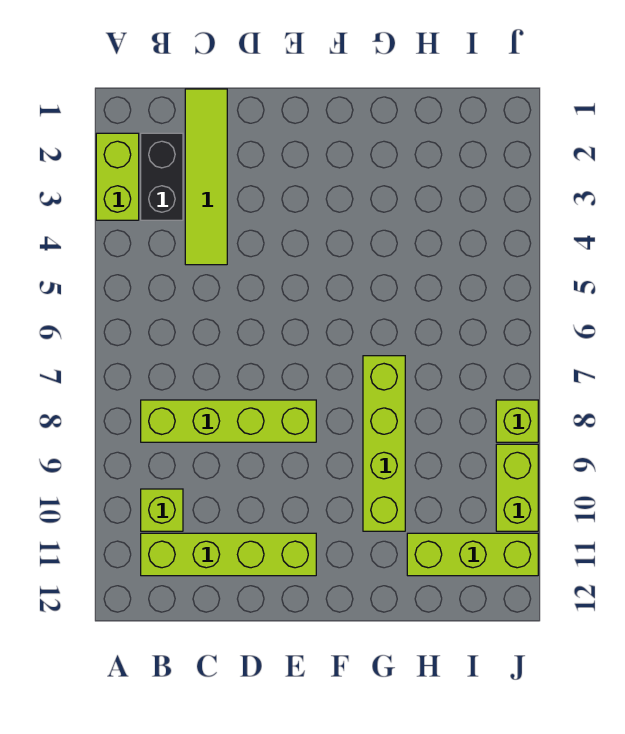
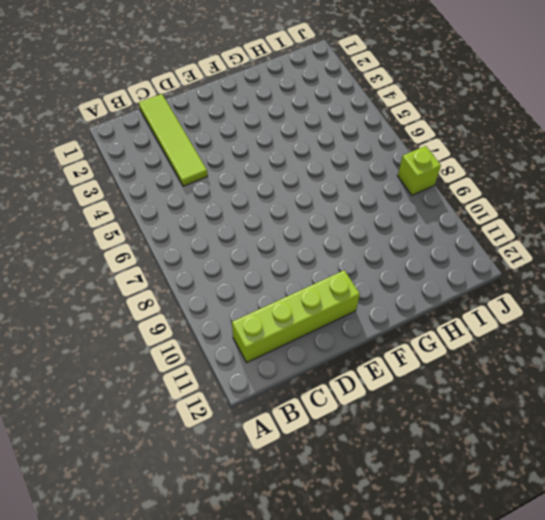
none -> lime brick A2:A3 level 1
none -> black brick B2:B3 level 1

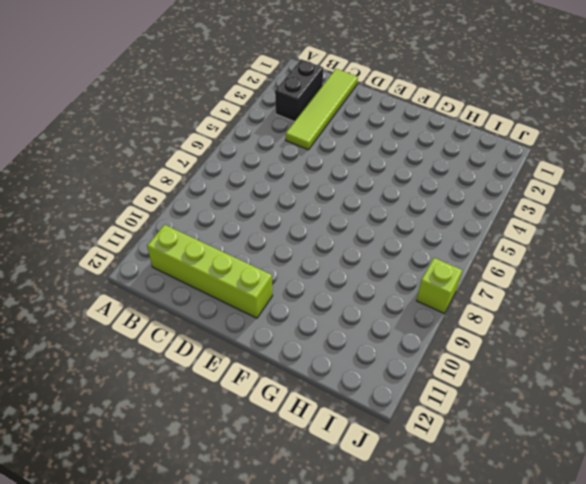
none -> lime brick A2:A3 level 1
none -> lime brick B8:E8 level 1

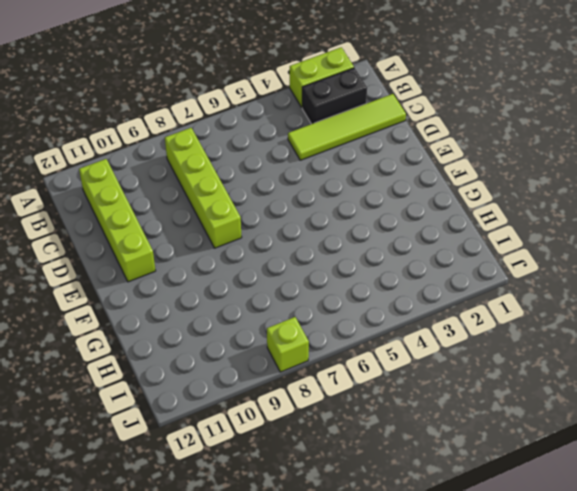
none -> lime brick B10 level 1
none -> lime brick G7:G10 level 1

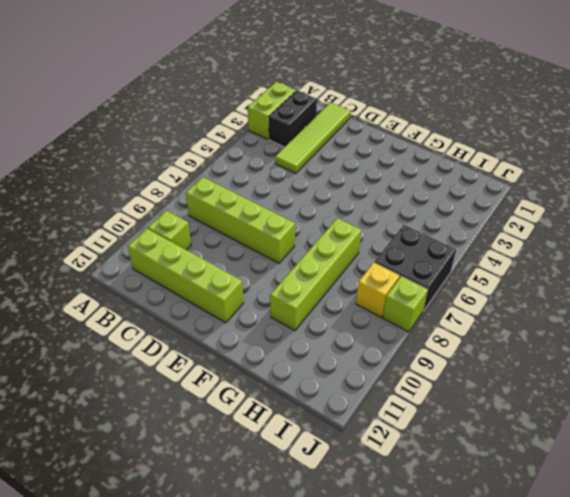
black brick I6:J7 level 1 -> none
yellow brick I8 level 1 -> none
none -> lime brick H11:J11 level 1
none -> lime brick J9:J10 level 1

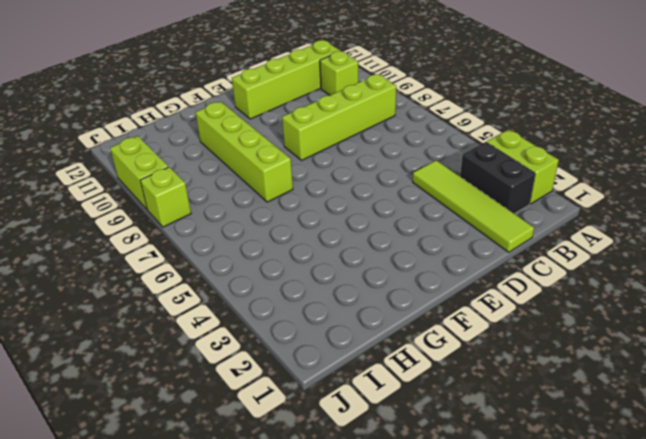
none -> lime brick H11:J11 level 1

